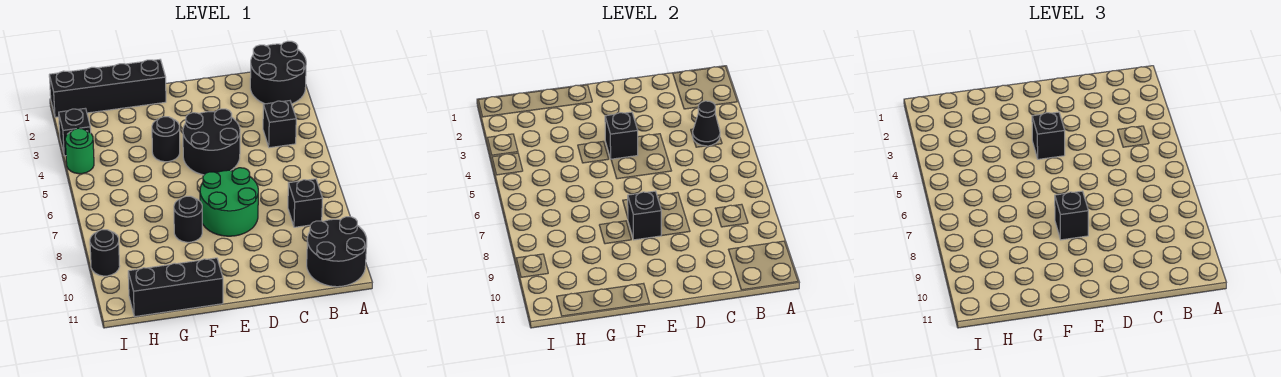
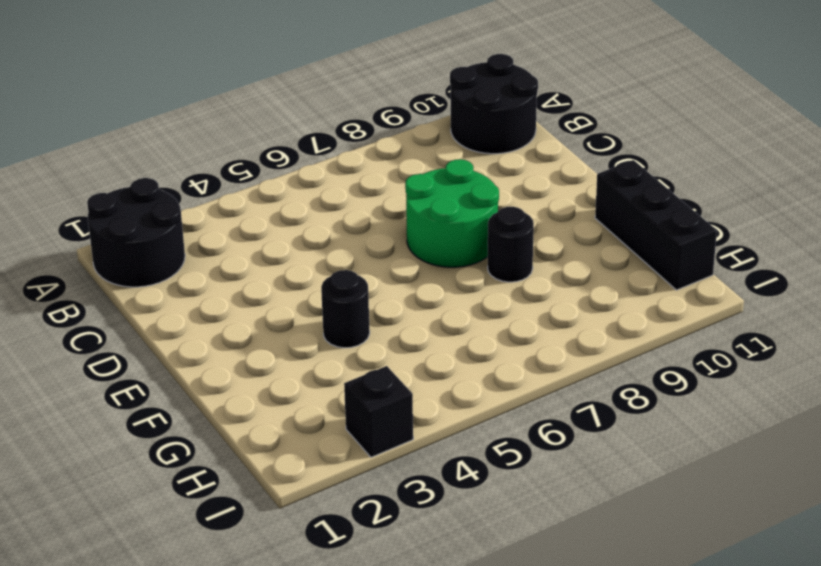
none -> black brick B4 level 1
none -> black brick B8 level 1
none -> black round brick D4:E5 level 1

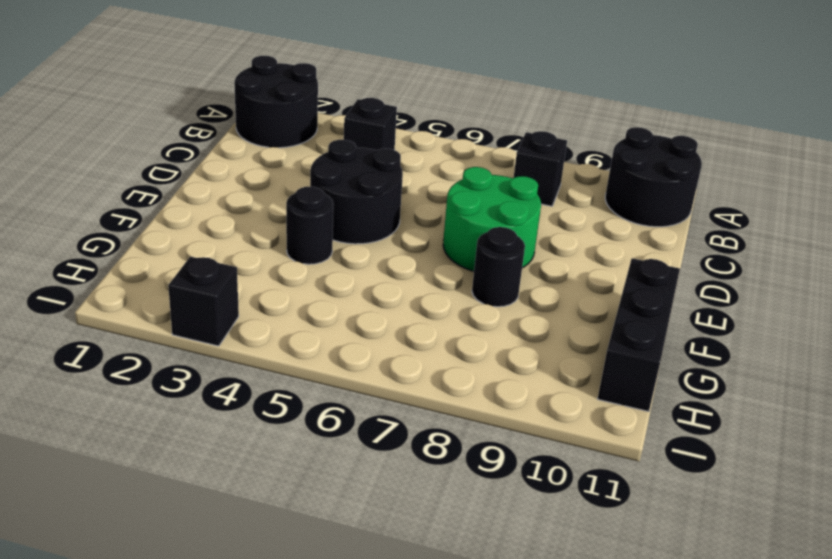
none -> black brick F1:I1 level 1
none -> green round brick I4 level 1
none -> black round brick I9 level 1

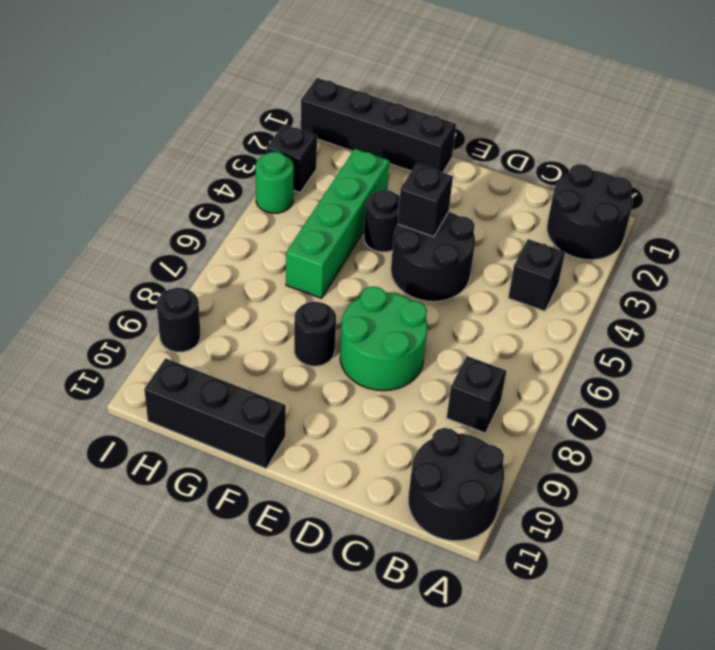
green brick G3:G6 level 1 -> none
none -> black cone B4 level 2
none -> black brick E8 level 2
none -> black brick E4 level 3

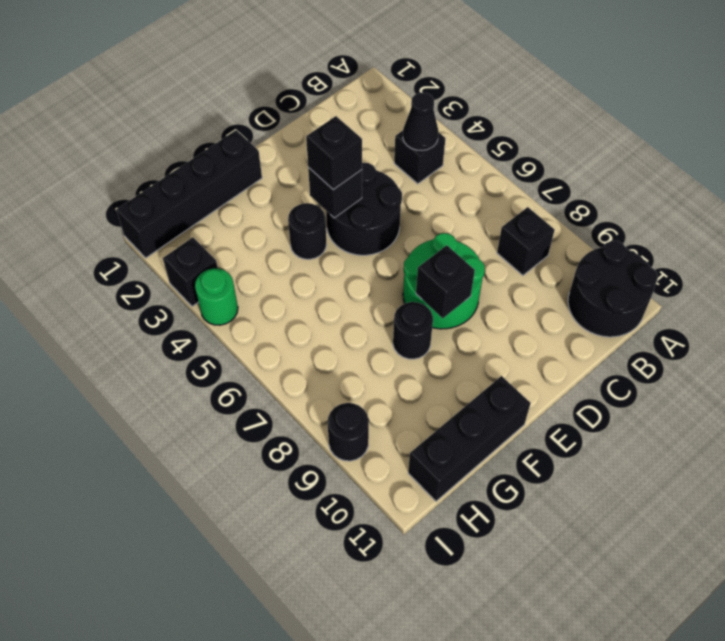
none -> black round brick A1:B2 level 1
none -> black brick E8 level 3

